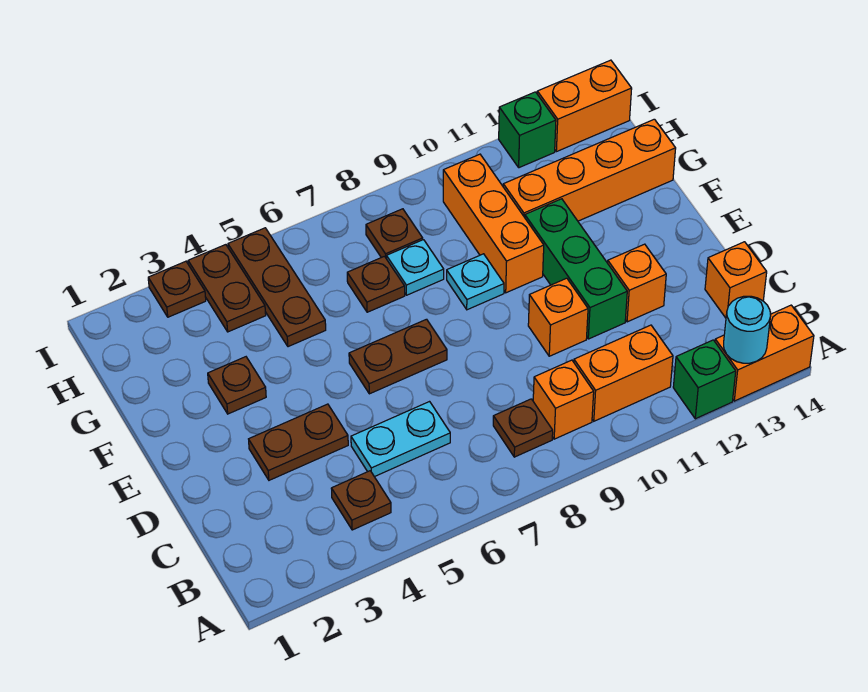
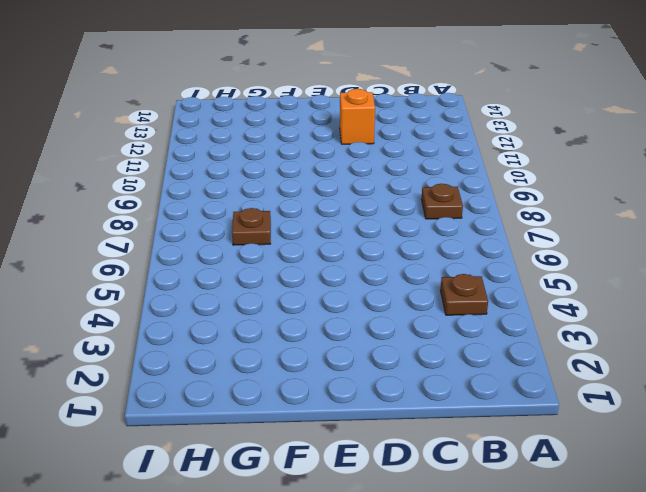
none -> green brick A12 level 1
none -> orange brick A13:A14 level 1
none -> orange brick B9 level 1

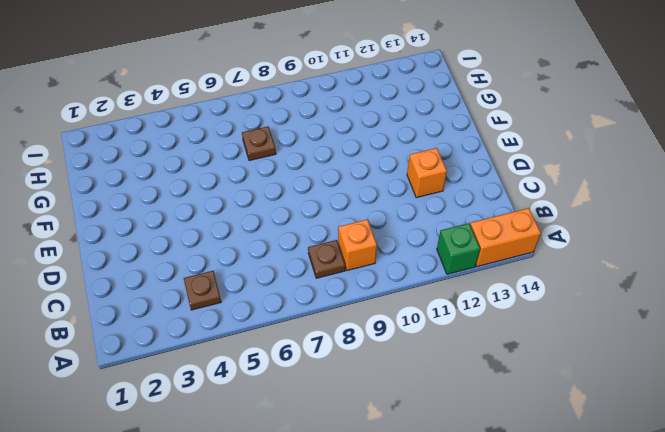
none -> orange brick B10:B11 level 1
none -> cyan plate C5:C6 level 1
none -> orange brick C14 level 1

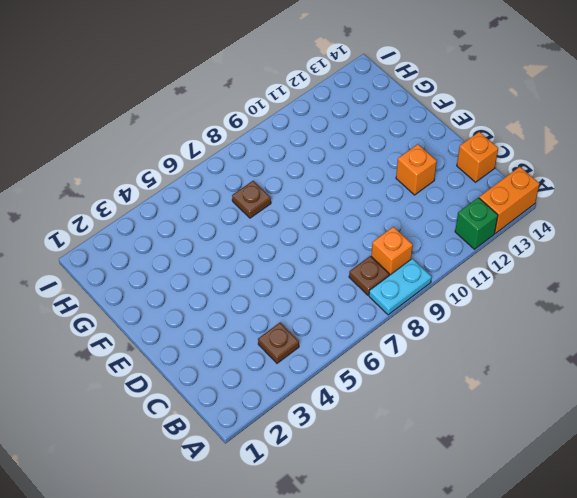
cyan plate A8:A9 level 1 -> cyan plate C5:C6 level 1
none -> orange brick B10:B11 level 1
none -> brown plate D3:D4 level 1
none -> orange brick D10 level 1

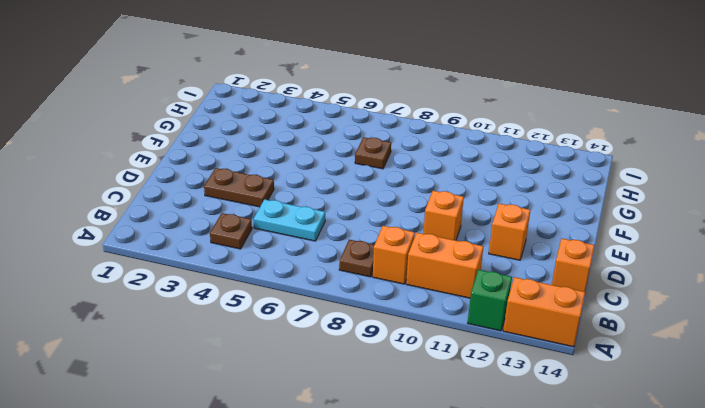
none -> green brick D11:F11 level 1
none -> brown plate E6:E7 level 1
none -> brown plate F3 level 1

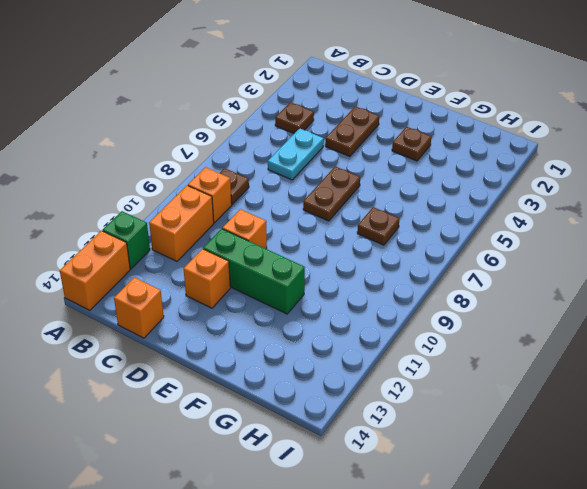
none -> cyan plate F9 level 1
none -> orange brick F10:H10 level 1
none -> brown plate G5:I5 level 1

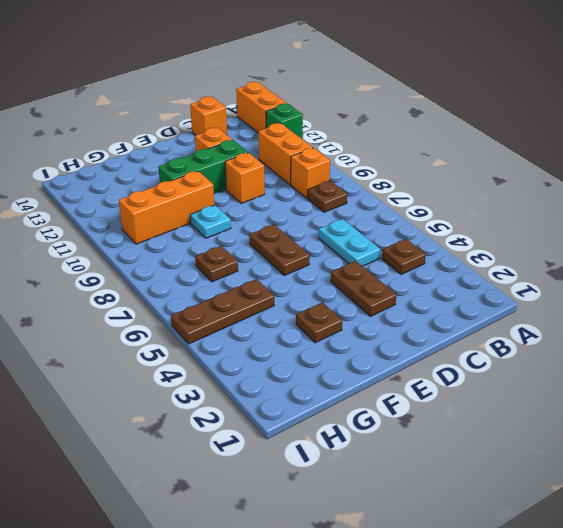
none -> cyan plate G8 level 1
none -> orange brick G11:G14 level 1
none -> brown plate H4:I4 level 1

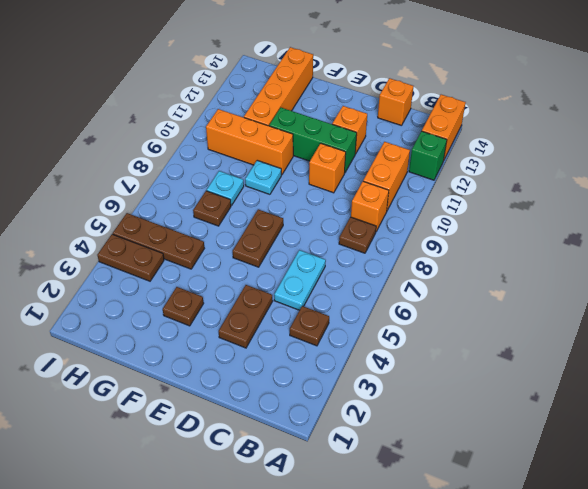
none -> brown plate H8 level 1
none -> brown plate I3 level 1
none -> green brick I12 level 1

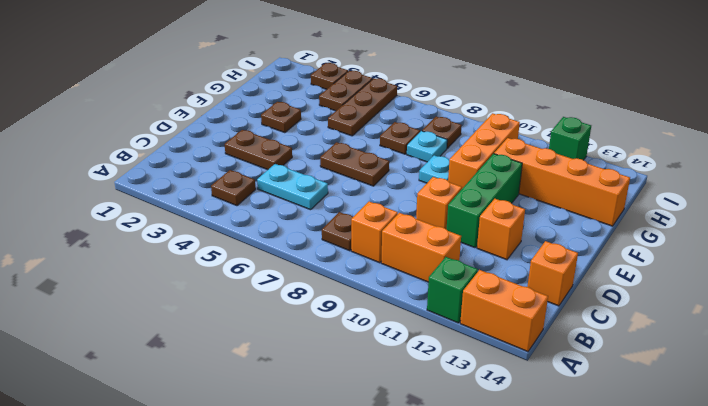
none -> orange brick I13:I14 level 1
none -> cyan round brick A13 level 2

